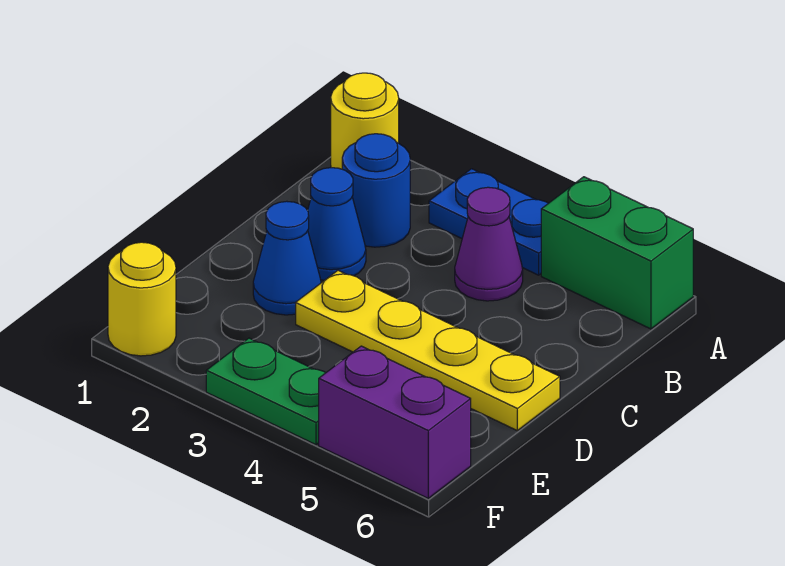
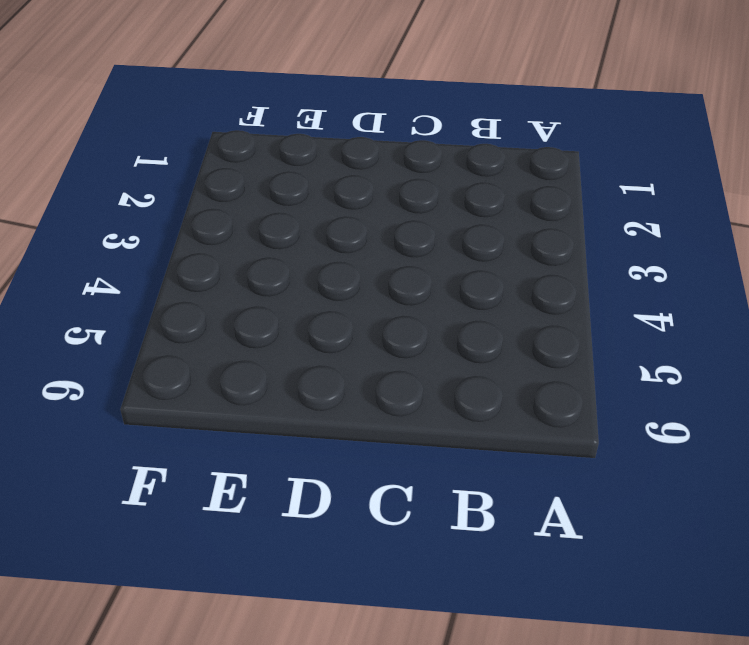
none -> yellow round brick A1 level 1
none -> blue plate A3:A4 level 1

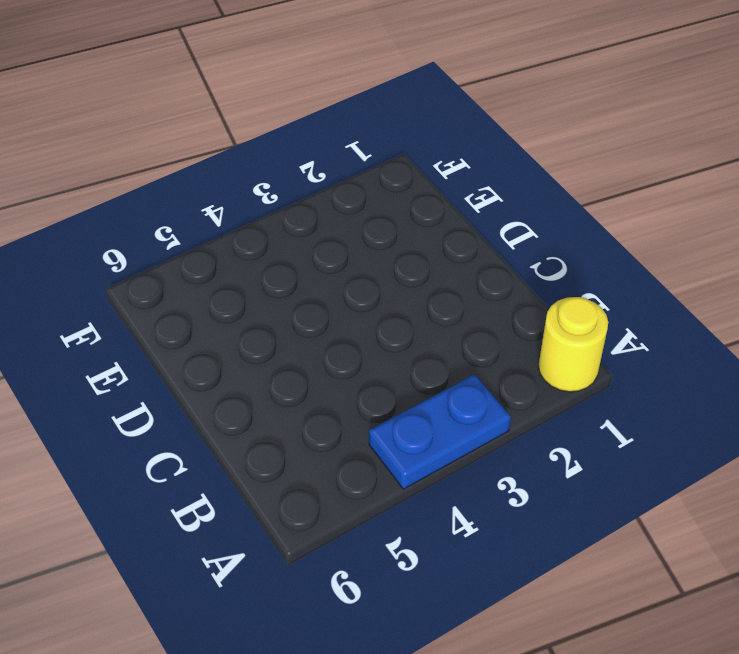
none -> green brick A5:A6 level 1
none -> blue round brick B2 level 1

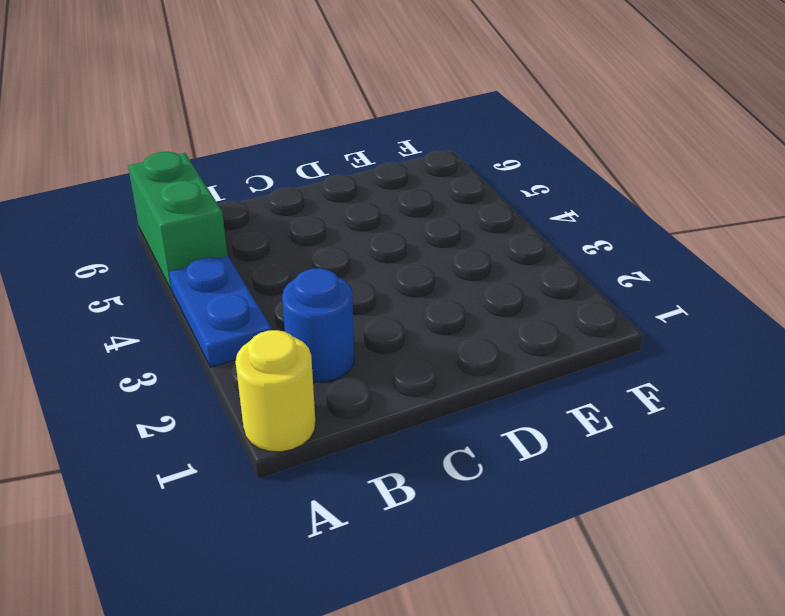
none -> purple cone B4 level 1
none -> blue cone C2 level 1

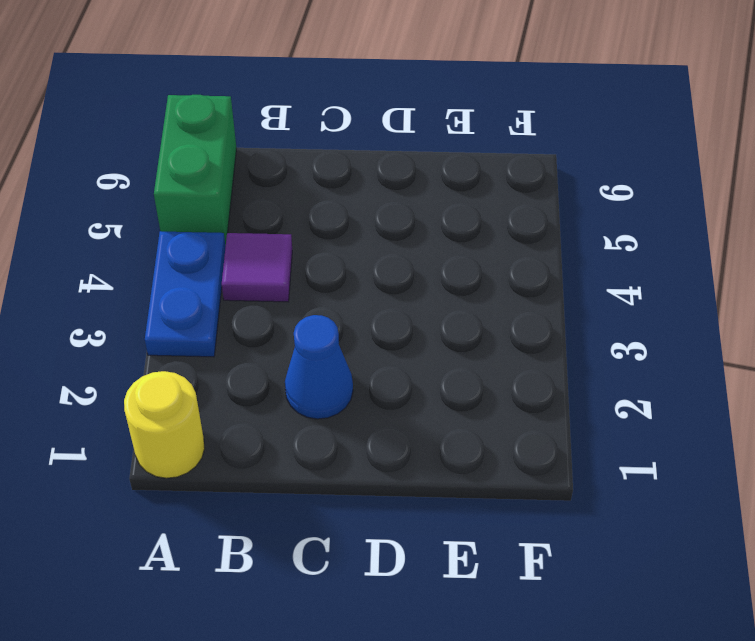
purple tile B4 level 1 -> purple cone B4 level 1
none -> blue round brick B2 level 1
none -> blue cone D2 level 1

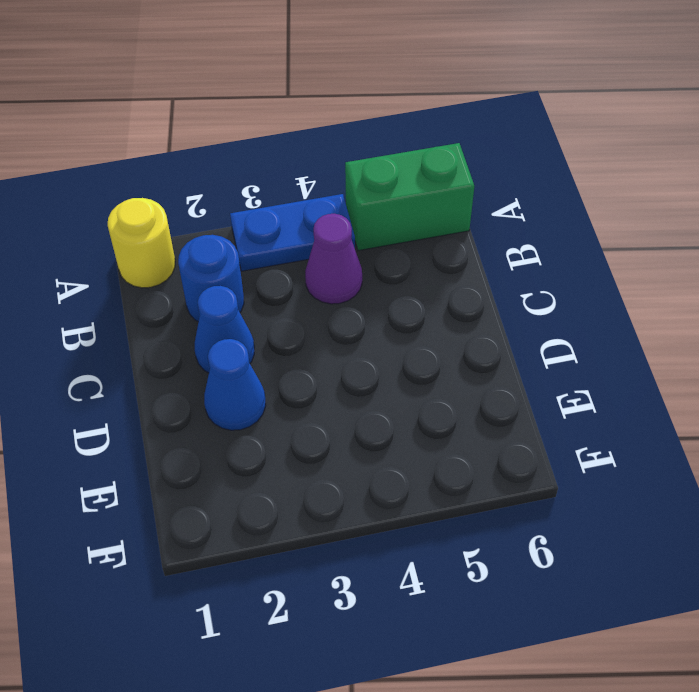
none -> yellow plate D3:D6 level 1
none -> yellow round brick F1 level 1

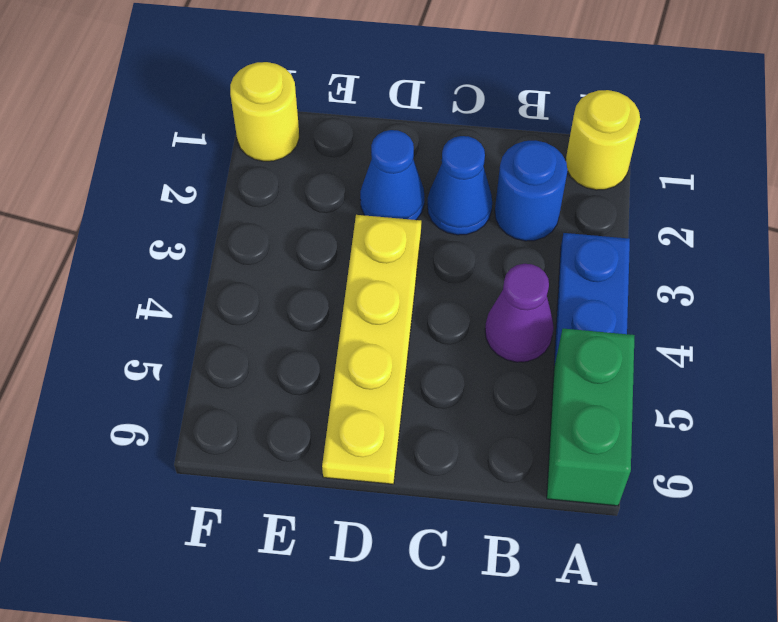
none -> green plate F3:F4 level 1
none -> purple brick F5:F6 level 1

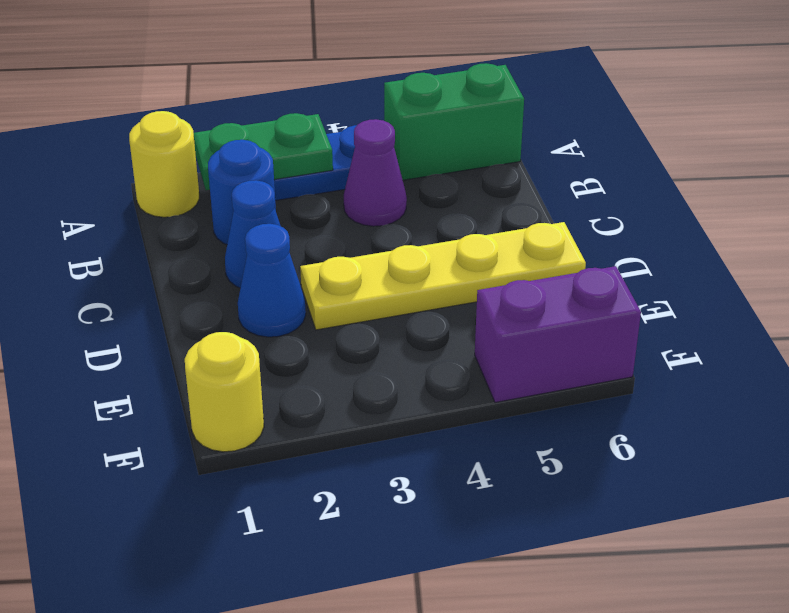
green plate A2:A3 level 2 -> green plate F3:F4 level 1

